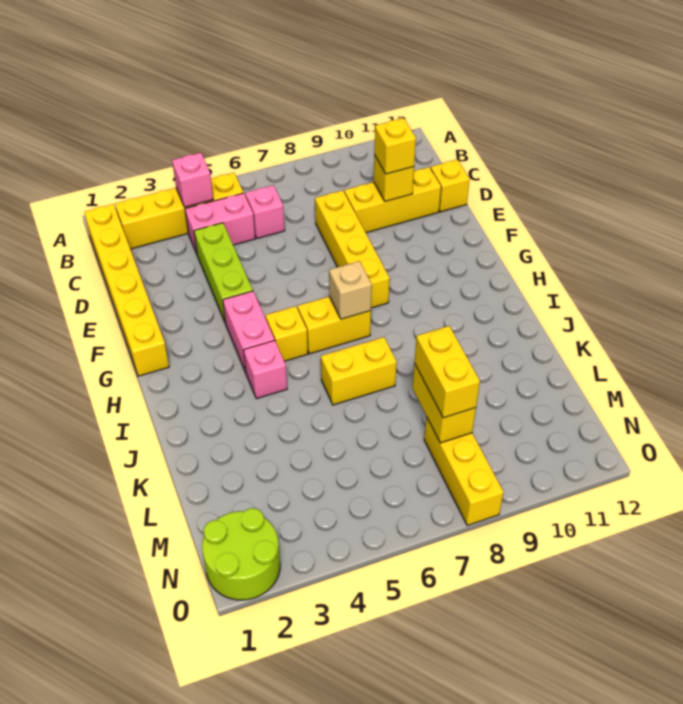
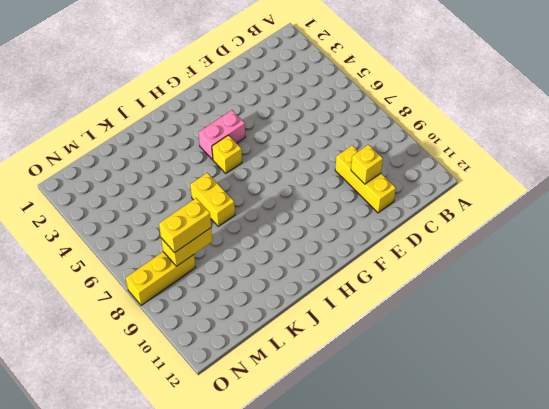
none -> yellow brick B1:G1 level 1
none -> yellow brick B2:B5 level 1
none -> pink brick C4:C5 level 1

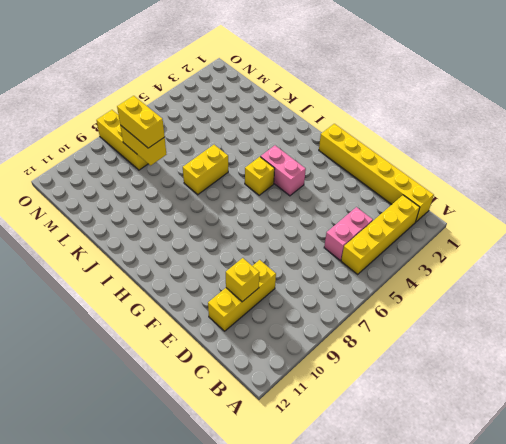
none -> pink brick C6 level 1
none -> lime brick D4:F4 level 1
none -> yellow brick D8:G8 level 1

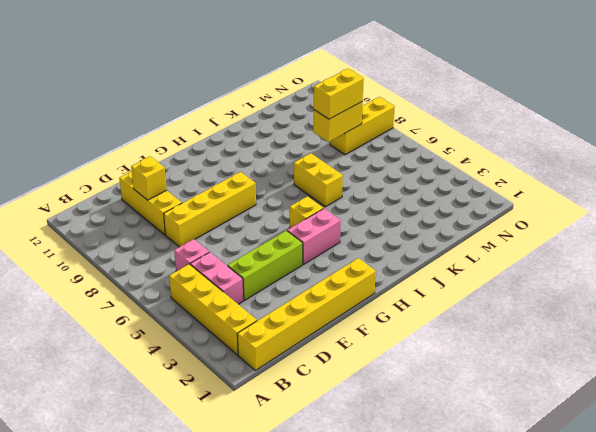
none -> yellow brick D12 level 1
none -> yellow brick H6:H7 level 1
none -> pink brick I4 level 1

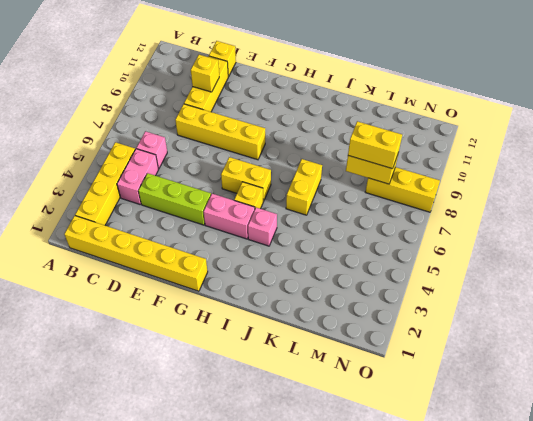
yellow brick G6:H6 level 1 -> yellow brick H6:H7 level 1
none -> lime round brick N1:O2 level 1
none -> pink brick B4 level 2
none -> tan brick H7 level 2

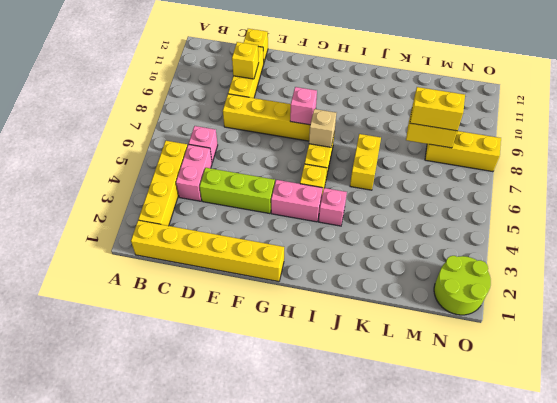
pink brick G8 level 2 -> pink brick B4 level 2
none -> yellow brick D10 level 3

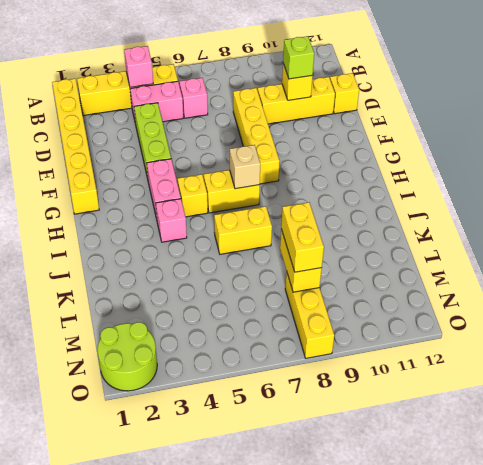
lime brick D10 level 3 -> yellow brick D10 level 3

